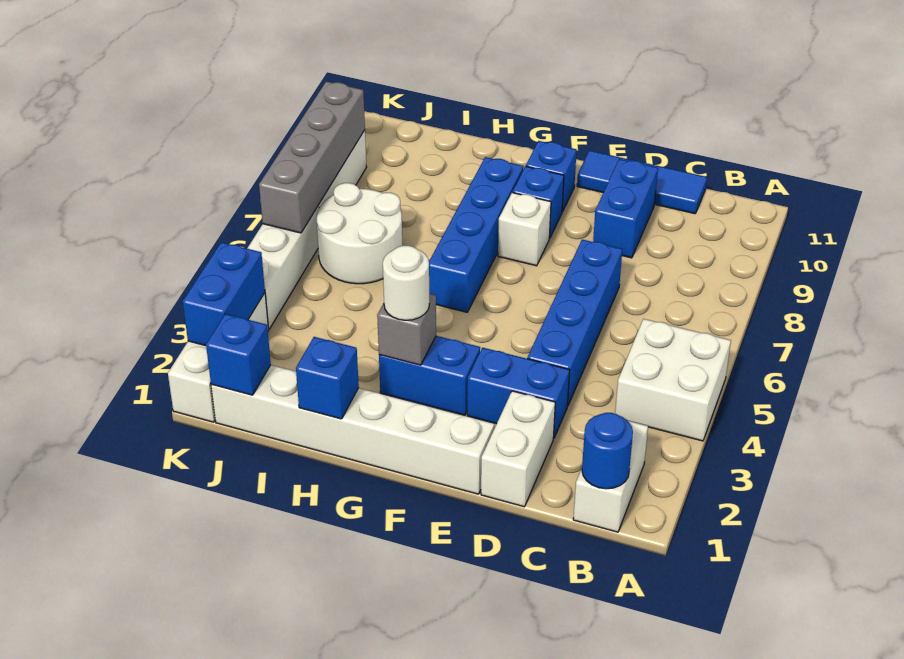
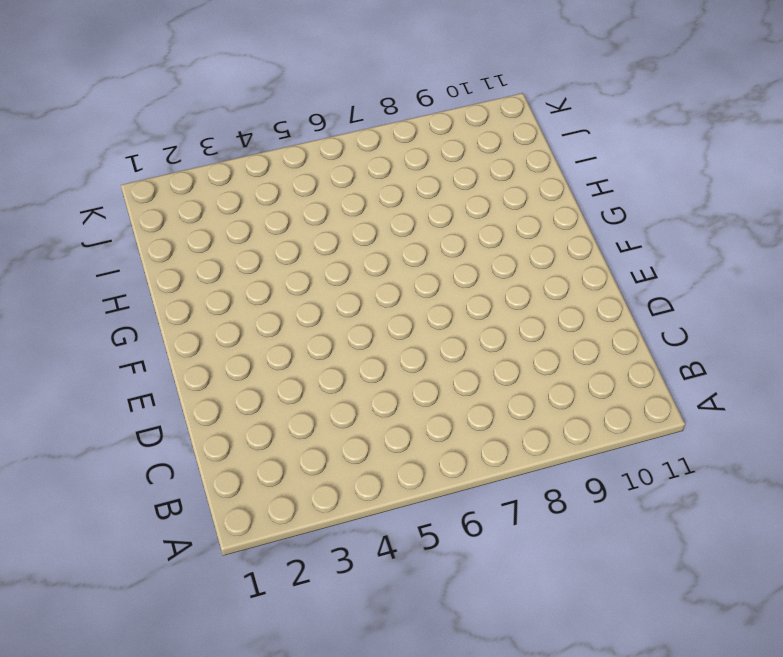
none -> white brick A4:B5 level 1
none -> white brick B1:B2 level 1
none -> blue tile C11:E11 level 1

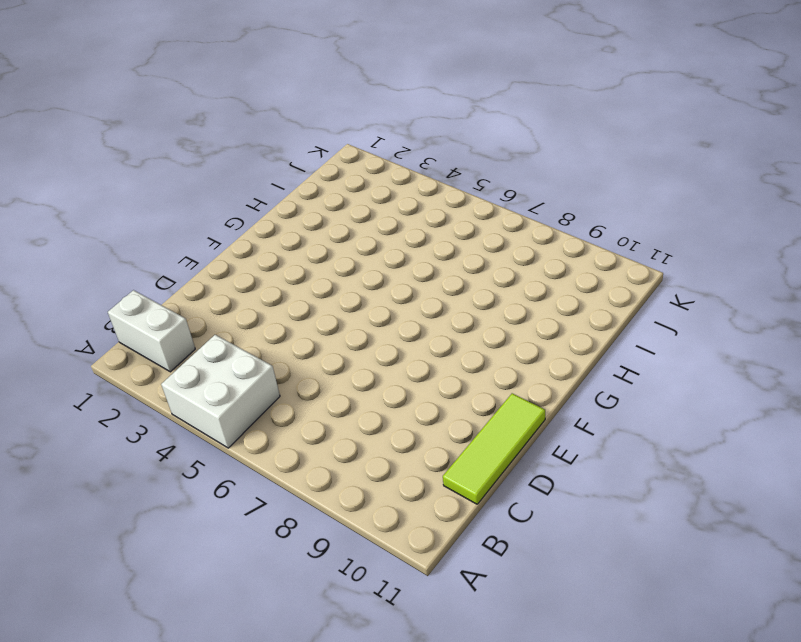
lime tile C11:E11 level 1 -> blue tile C11:E11 level 1
none -> white brick D1:D2 level 1
none -> blue brick D3:E3 level 1
none -> blue brick D4:D7 level 1

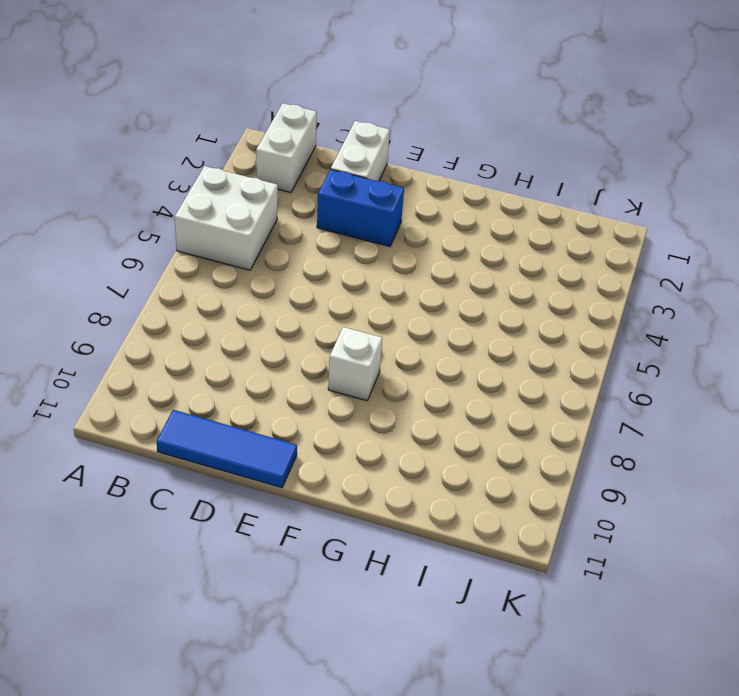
none -> blue brick D4:D7 level 1
none -> blue brick D9:D10 level 1
none -> white brick E1:J1 level 1

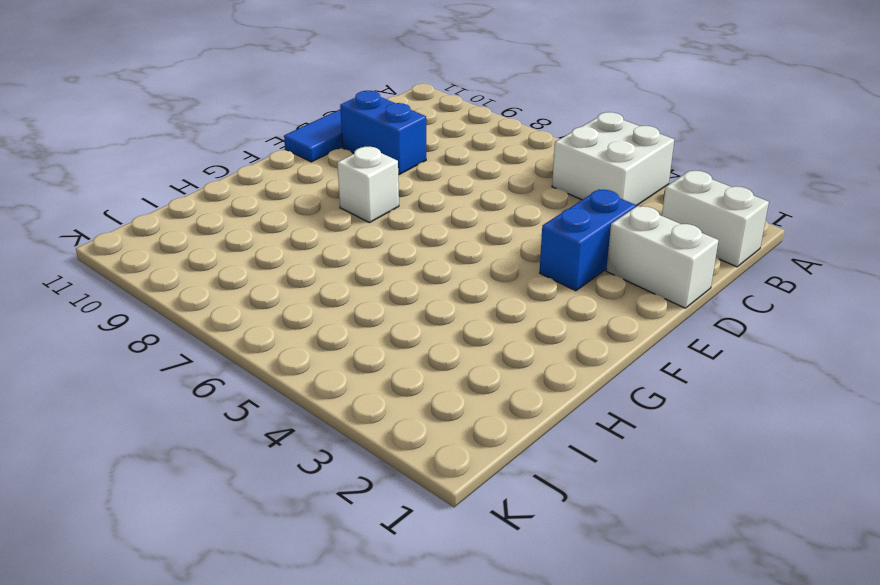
none -> blue brick D4:D7 level 1
none -> white brick E1:J1 level 1
none -> blue brick F3:G3 level 1

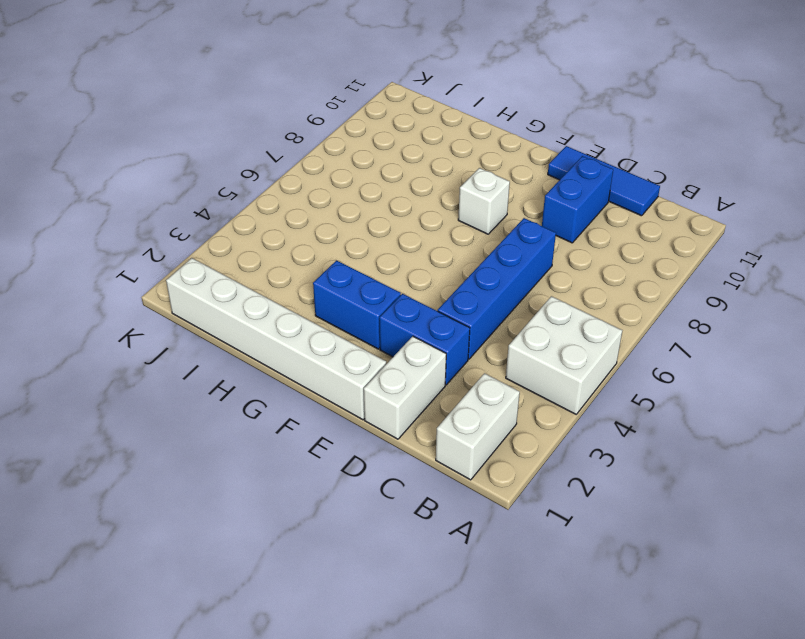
none -> blue brick F9 level 1
none -> blue brick F10 level 1
none -> blue brick G6:G9 level 1

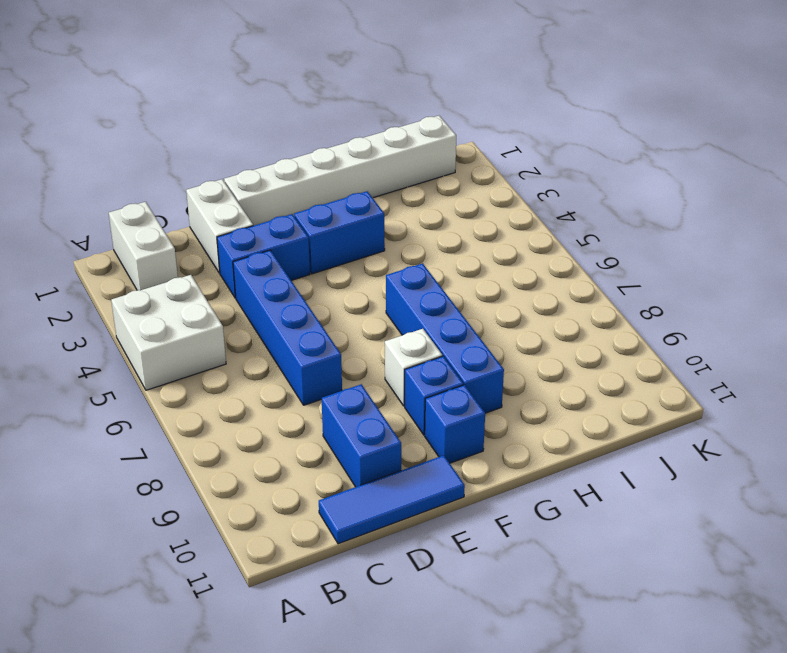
none -> white round brick I6:J7 level 1
none -> white brick K1:K3 level 1
none -> white brick K4:K9 level 1

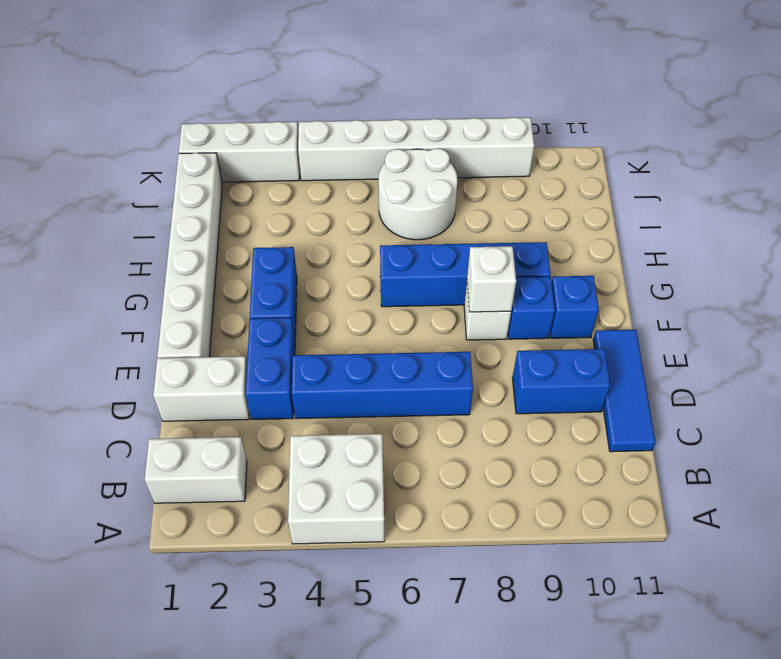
white brick F8 level 2 -> none
none -> blue round brick B1 level 2
none -> grey brick G3 level 2
none -> blue brick H1 level 2

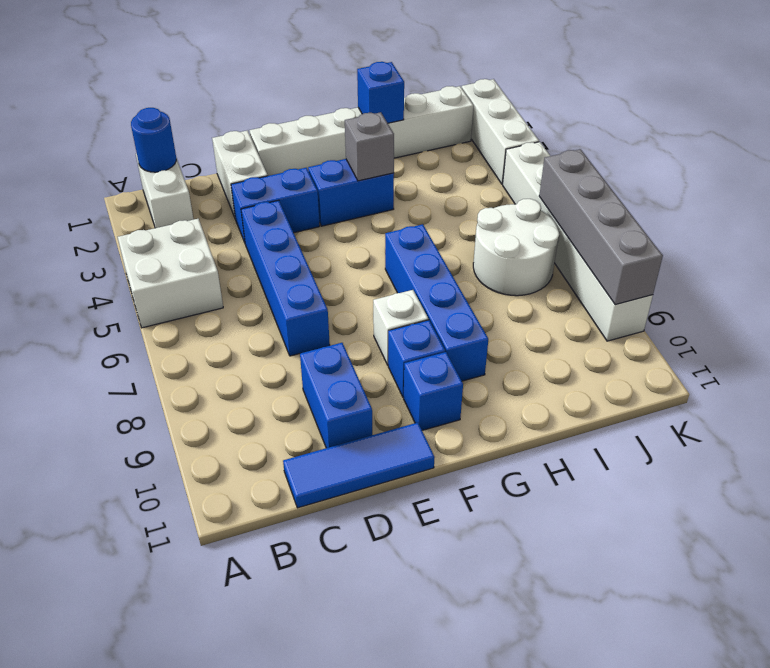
none -> blue brick J1 level 2
none -> blue brick K2:K3 level 2
none -> white round brick G3 level 3

